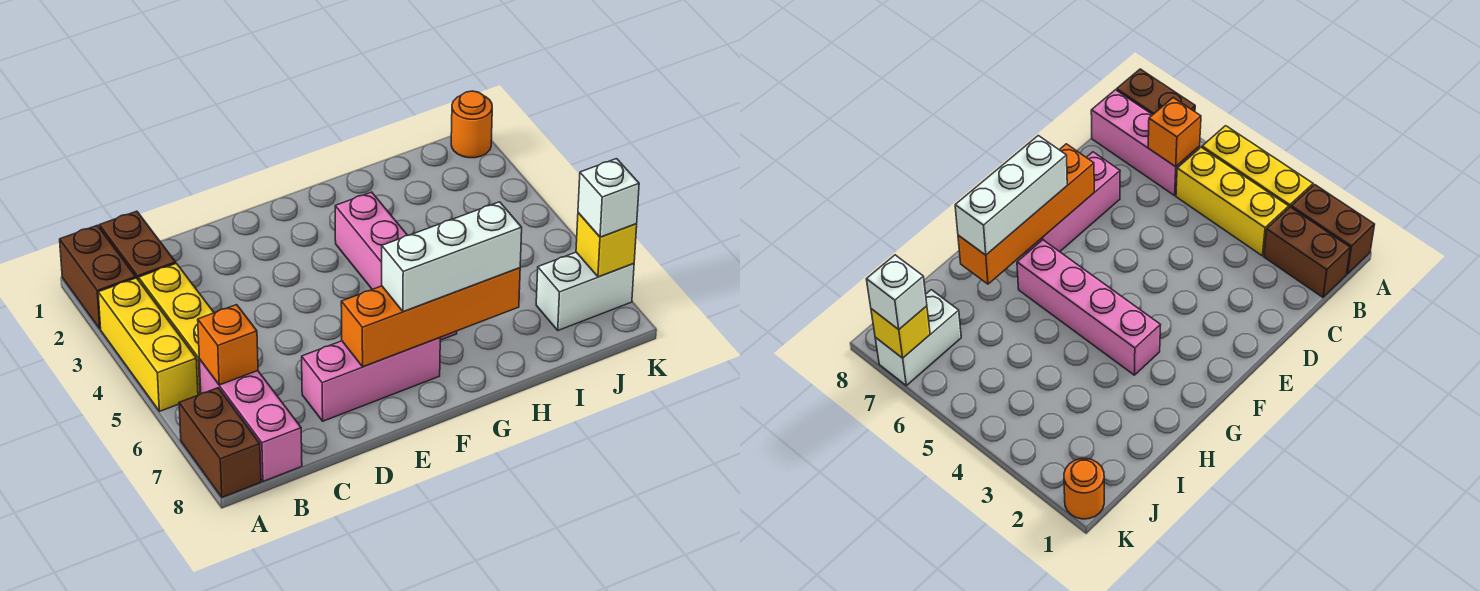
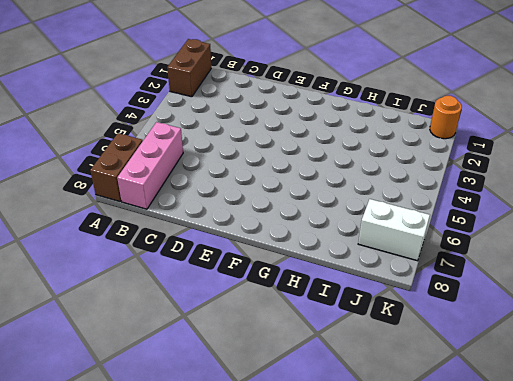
none -> yellow brick A3:A5 level 1
none -> brown brick B1:B2 level 1
none -> yellow brick B3:B5 level 1

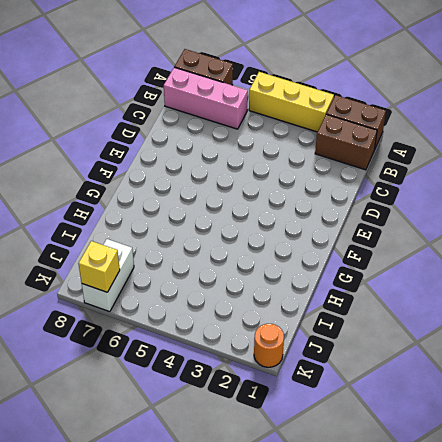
none -> yellow brick B3:B5 level 1
none -> pink brick D7:F7 level 1
none -> pink brick G3:G6 level 1

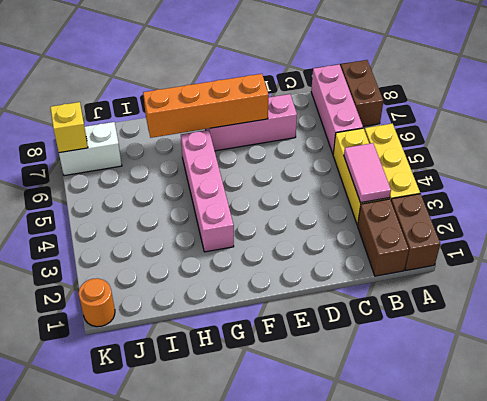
pink tile B3:B4 level 2 -> none
none -> orange brick B6 level 2
none -> white brick F7:H7 level 3
none -> white brick K7 level 3

